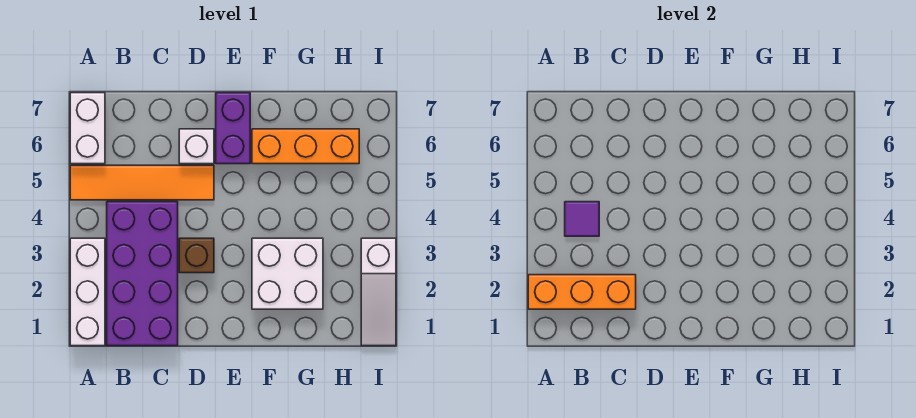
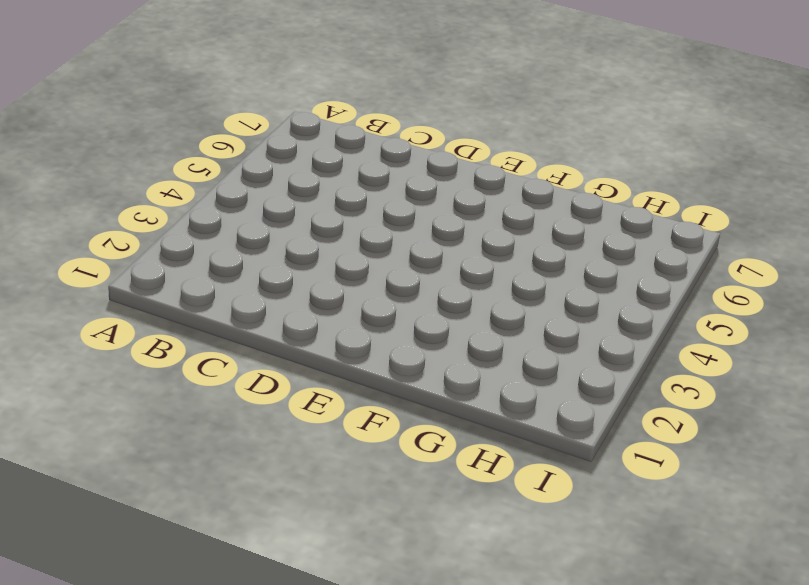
none -> white brick A1:A3 level 1
none -> orange tile A5:D5 level 1
none -> white brick A6:A7 level 1

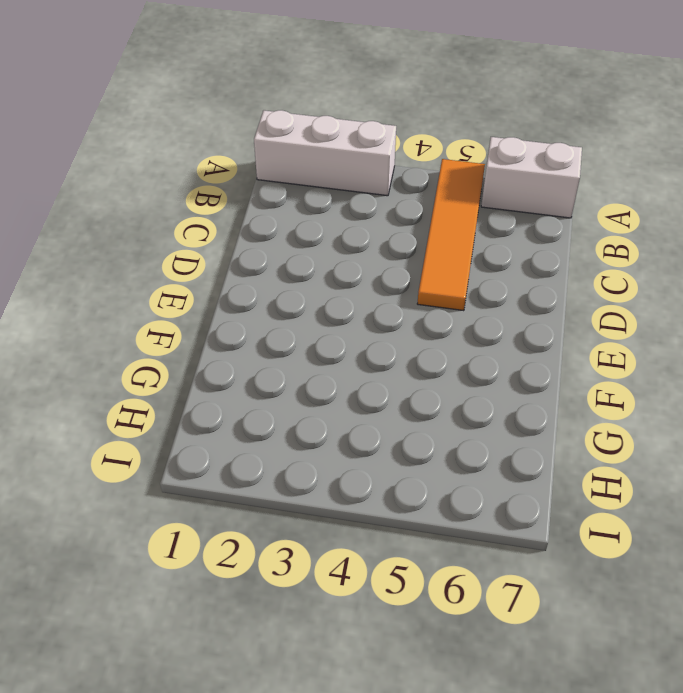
none -> purple brick B1:C4 level 1
none -> brown brick D3 level 1
none -> white brick D6 level 1

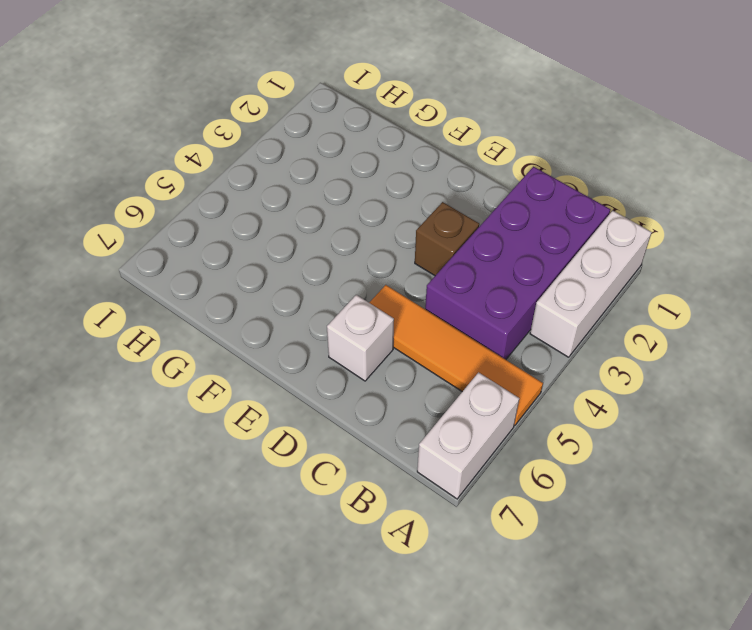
none -> purple brick E6:E7 level 1
none -> white brick F2:G3 level 1
none -> orange brick F6:H6 level 1

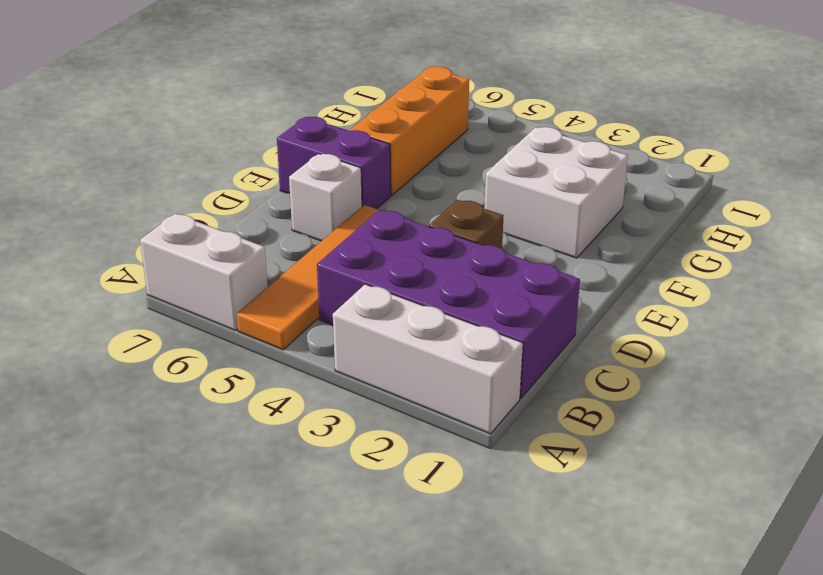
none -> white slope I1:I3 level 1 top 3
none -> orange brick A2:C2 level 2
none -> purple tile B4 level 2

